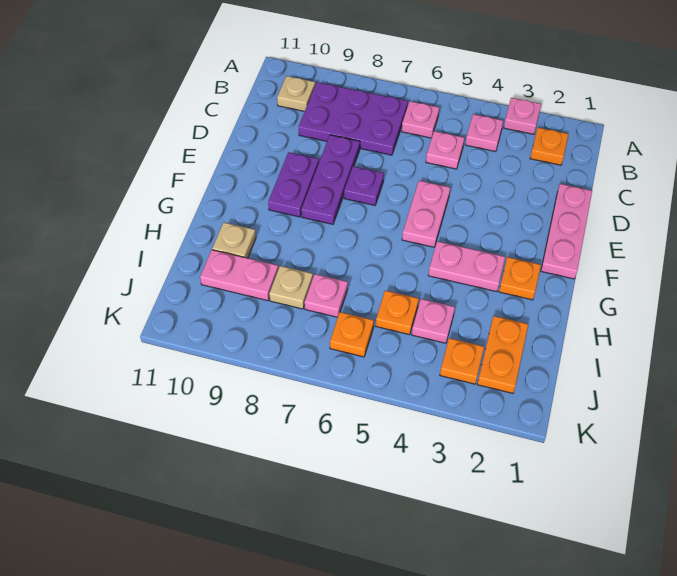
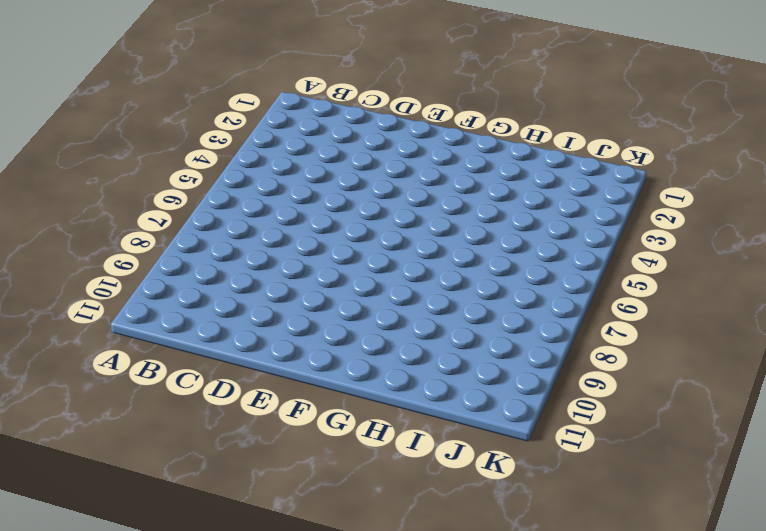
none -> pink plate A3 level 1
none -> orange plate B2 level 1
none -> pink plate B4 level 1

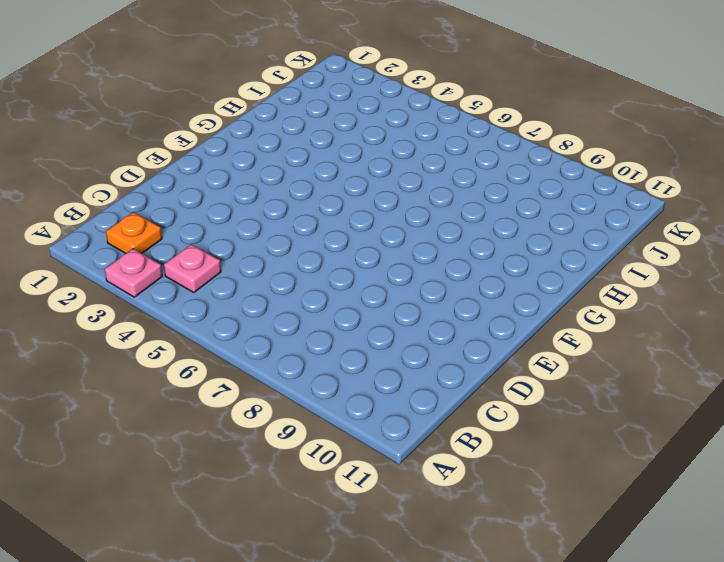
none -> pink plate B6 level 1
none -> purple plate B7:C9 level 1
none -> tan plate B10 level 1

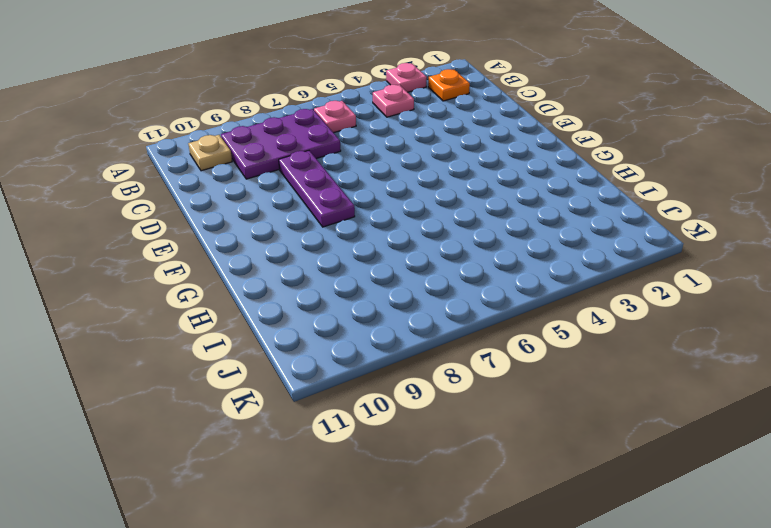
none -> pink plate C5 level 1
none -> pink plate D1:F1 level 1
none -> pink plate E5:F5 level 1

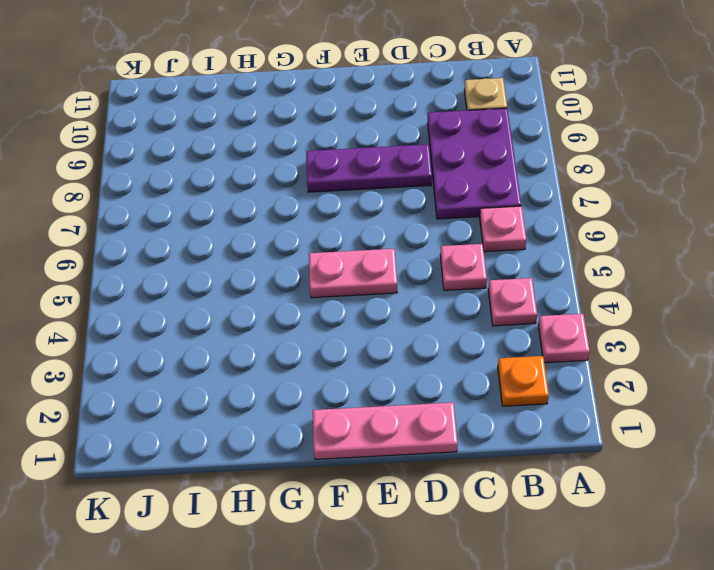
none -> purple plate E7 level 1
none -> purple plate E9:F9 level 1
none -> orange plate G2 level 1

